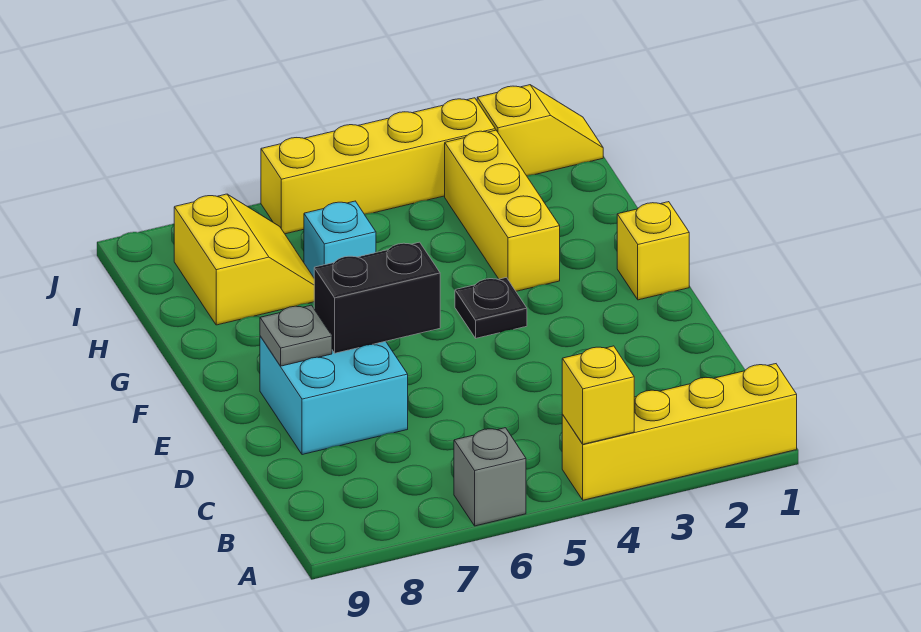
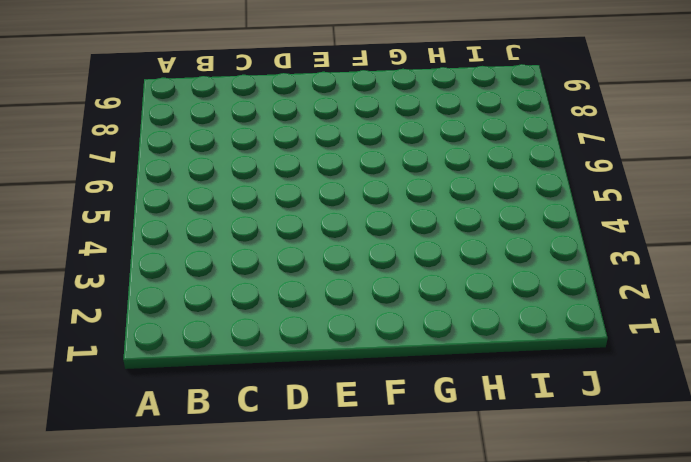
none -> yellow brick A1:A4 level 1
none -> grey brick A6 level 1
none -> cyan brick D7:E8 level 1

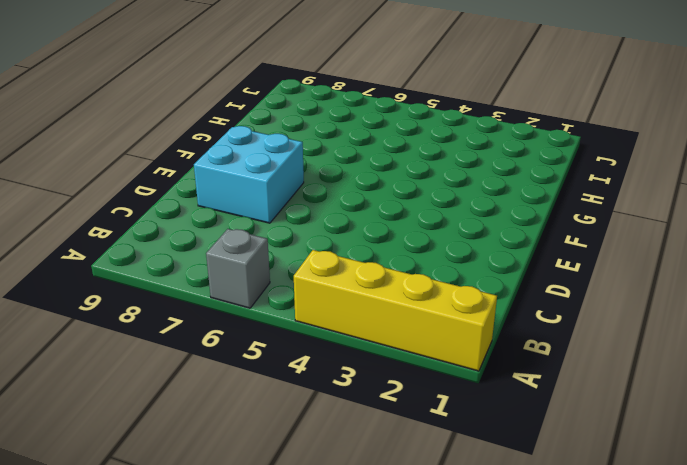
none -> yellow brick F1 level 1
none -> black plate F4 level 1
none -> yellow brick G3:I3 level 1

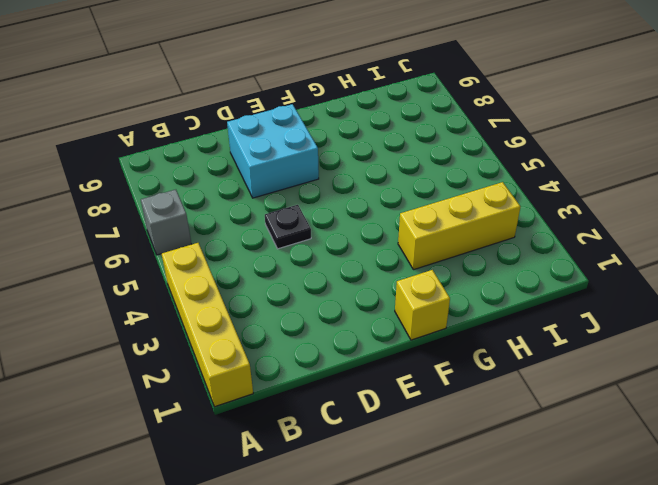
black plate D5 level 1 -> black plate F4 level 1
none -> cyan brick H6 level 1
none -> yellow slope H7:I8 level 1 top 8
none -> yellow slope J1:J2 level 1 top 2

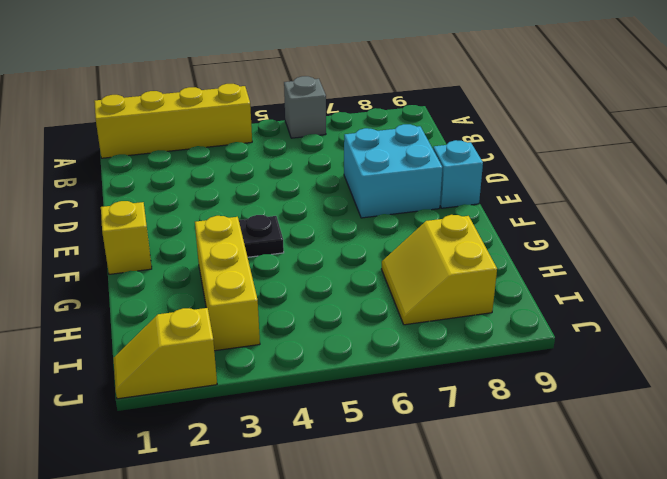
cyan brick E9 level 1 -> cyan brick H6 level 1
none -> yellow brick J3:J6 level 1
none -> yellow brick A4 level 2
none -> black brick E6:E7 level 2

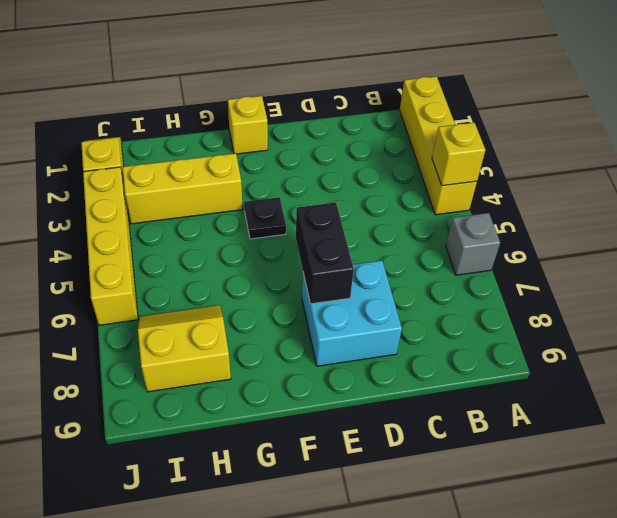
none -> cyan brick H6 level 1
none -> grey plate E8 level 2

